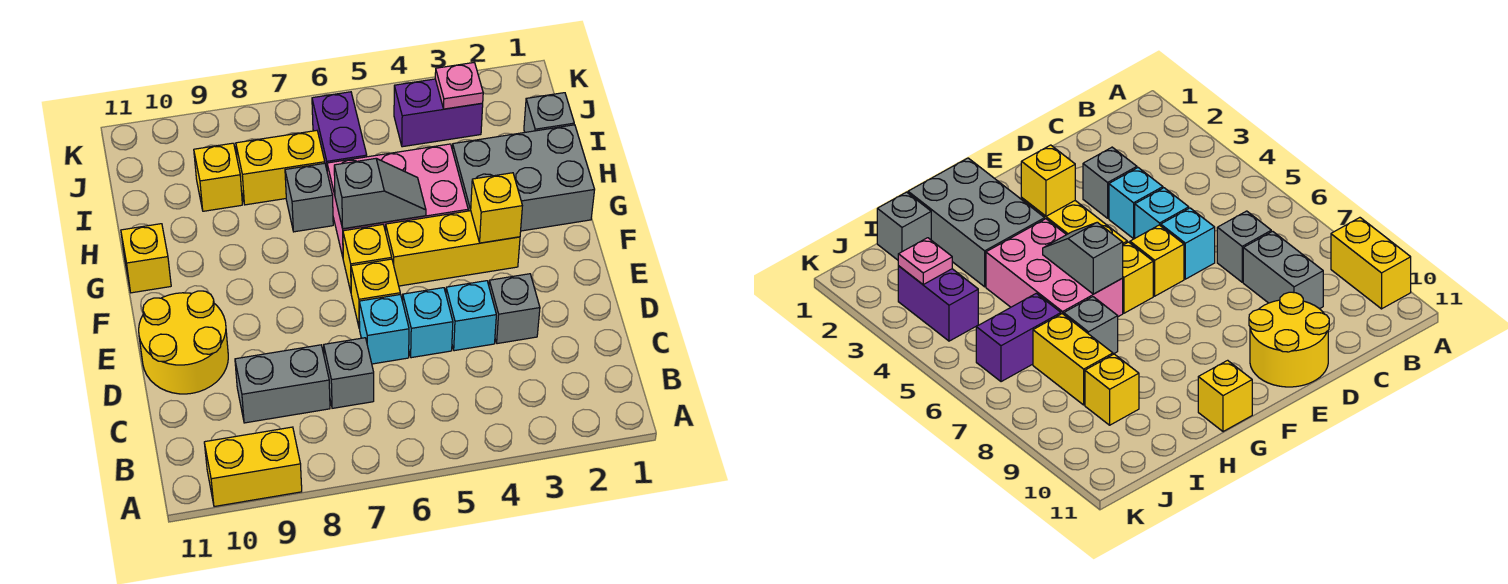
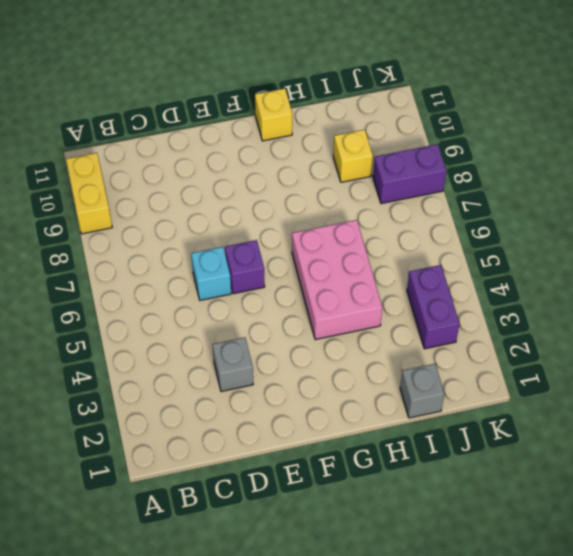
purple brick E6 level 1 -> yellow brick E6 level 1
purple brick J8:K8 level 1 -> purple brick I6:J6 level 1
none -> grey brick C7 level 1
none -> grey brick C8:C9 level 1
none -> cyan brick D4 level 1

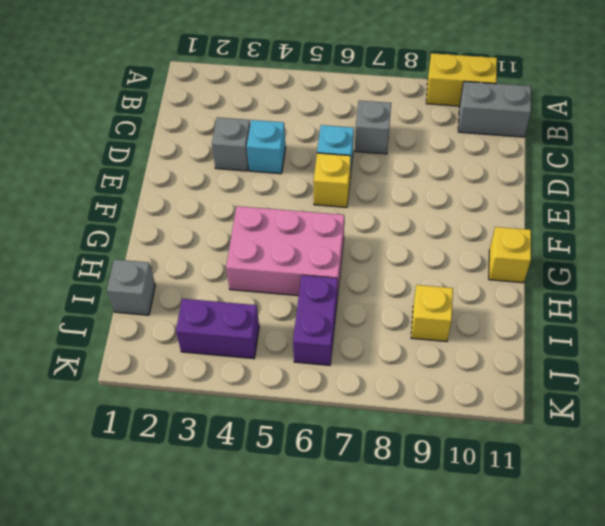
grey brick B10:B11 level 1 -> grey brick C8:C9 level 1
none -> cyan brick D5 level 1
none -> yellow round brick D10:E11 level 1
none -> yellow brick F3:F5 level 1

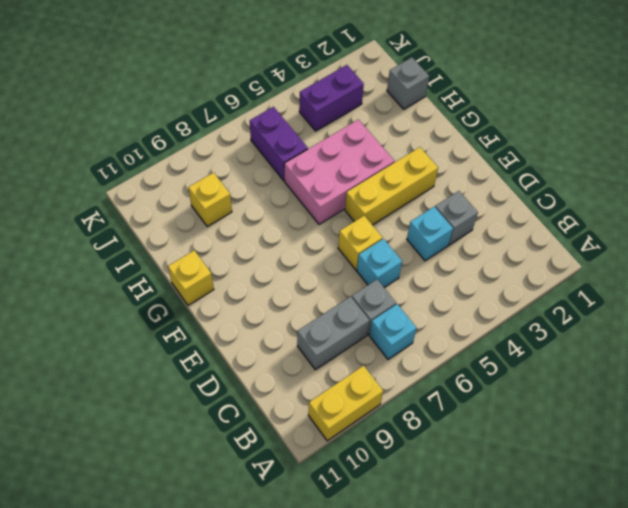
cyan brick B7 level 1 -> cyan brick D5 level 1
none -> yellow round brick D10:E11 level 1
none -> yellow brick F6 level 1
none -> grey brick G1:H3 level 1

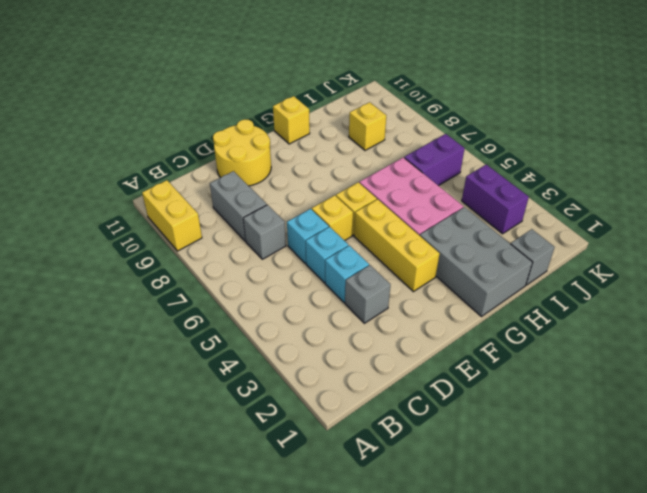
none -> grey brick H7 level 1
none -> yellow brick I7:I8 level 1
none -> yellow brick F3 level 2

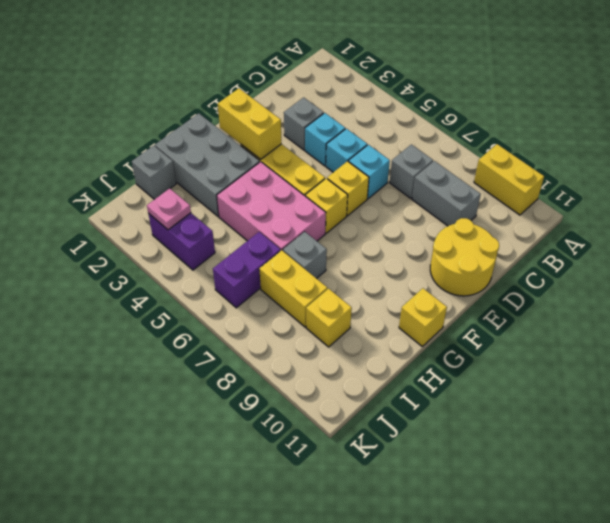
yellow brick F2:F3 level 2 -> yellow brick F3 level 2
none -> grey slope G5:G6 level 2 top 6

